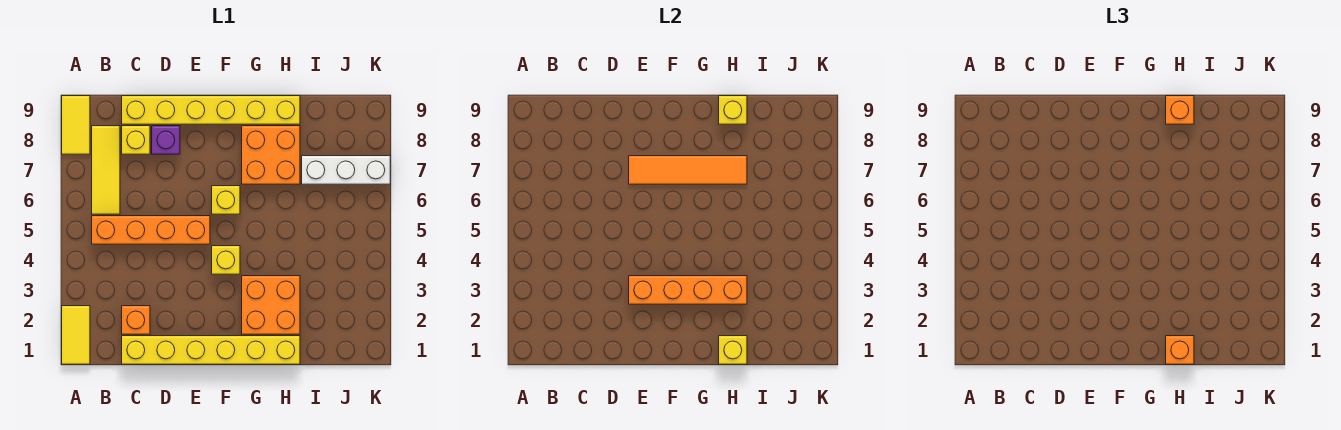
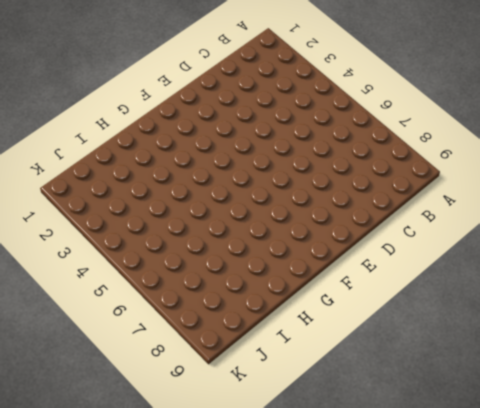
none -> yellow tile A1:A2 level 1
none -> yellow tile A8:A9 level 1
none -> orange brick B5:E5 level 1

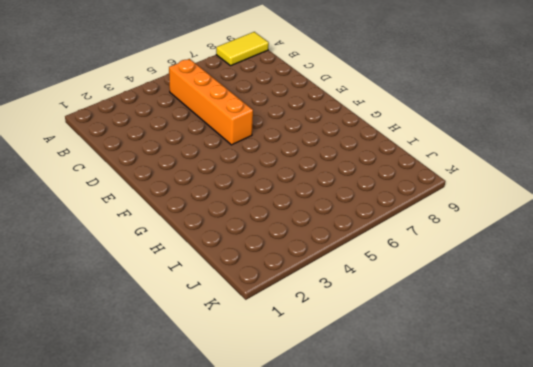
none -> yellow tile A1:A2 level 1
none -> yellow tile B6:B8 level 1
none -> yellow brick C1:H1 level 1

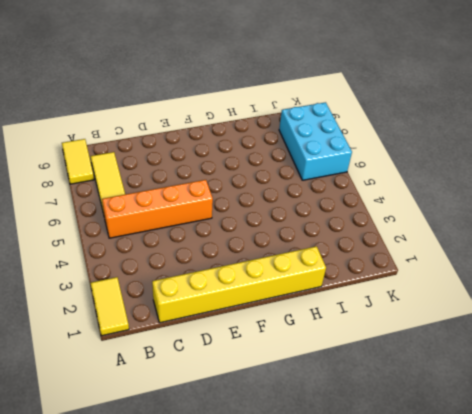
cyan brick J6:K8 level 1 -> white brick I7:K7 level 1
none -> orange brick C2 level 1
none -> yellow brick C8 level 1
none -> yellow brick C9:H9 level 1

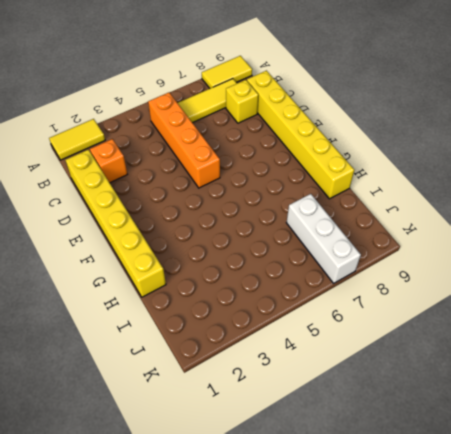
none -> purple brick D8 level 1
none -> yellow brick F4 level 1
none -> yellow brick F6 level 1

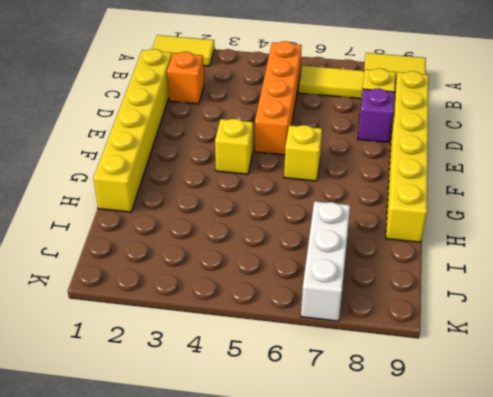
none -> orange brick G2:H3 level 1
none -> orange brick G7:H8 level 1
none -> orange brick E3:H3 level 2

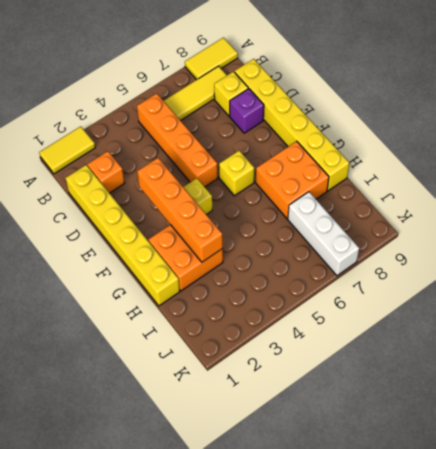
none -> orange tile E7:H7 level 2
none -> yellow brick H1 level 2
none -> yellow brick H9 level 2

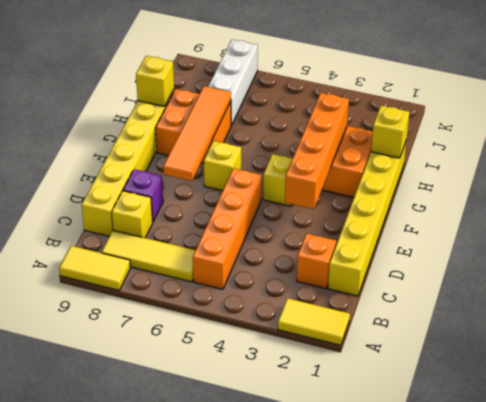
none -> orange brick H1 level 3
none -> orange brick H9 level 3

